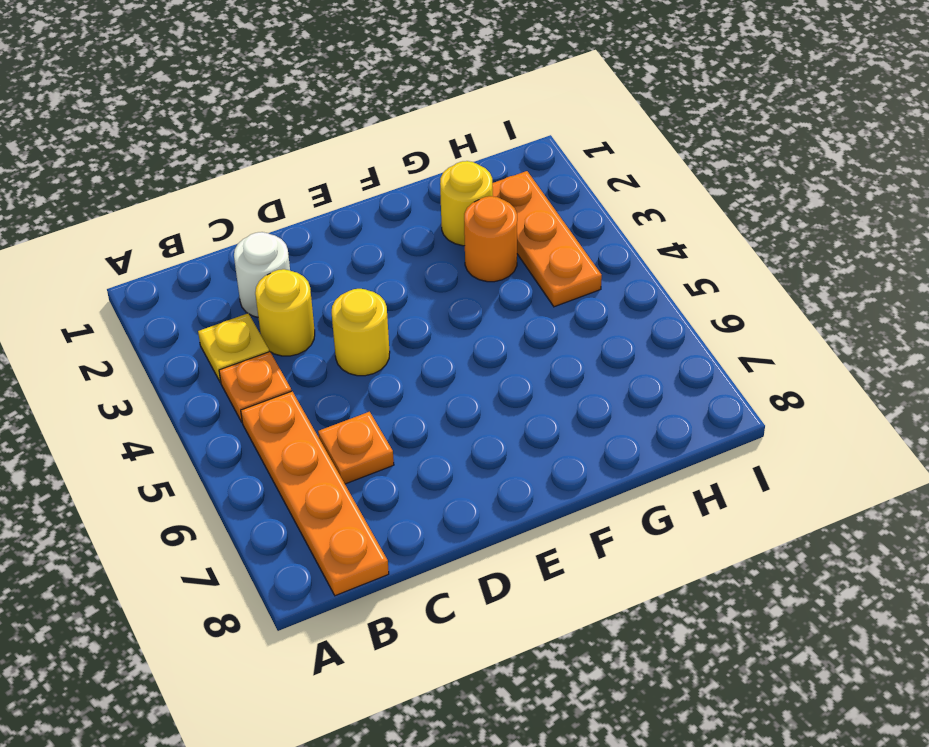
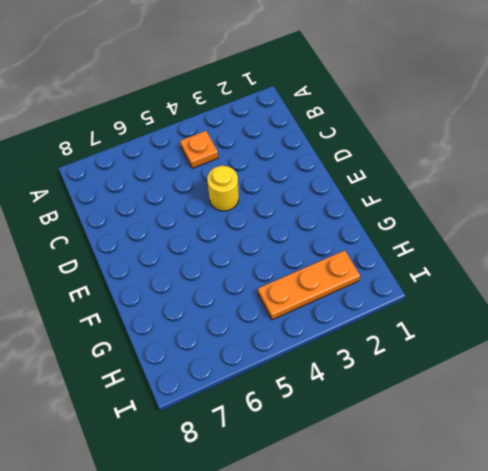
none -> yellow plate B3 level 1
none -> orange plate B5:B8 level 1

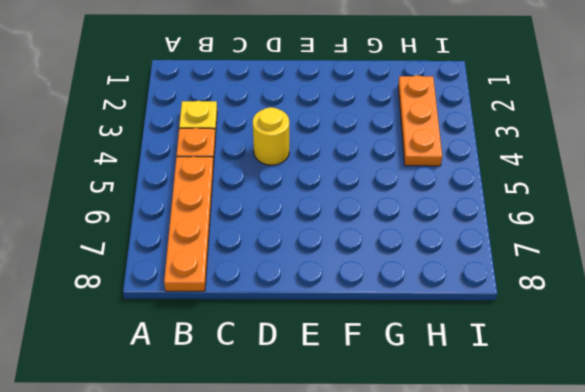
none -> white round brick C2 level 1
none -> yellow round brick C3 level 1

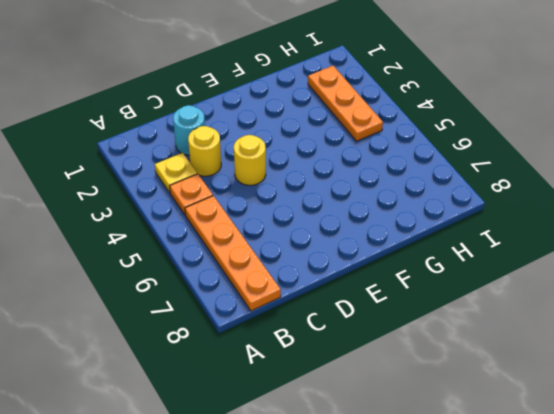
cyan round brick C2 level 1 -> white round brick C2 level 1
none -> orange plate C6 level 1
none -> yellow round brick G2 level 1

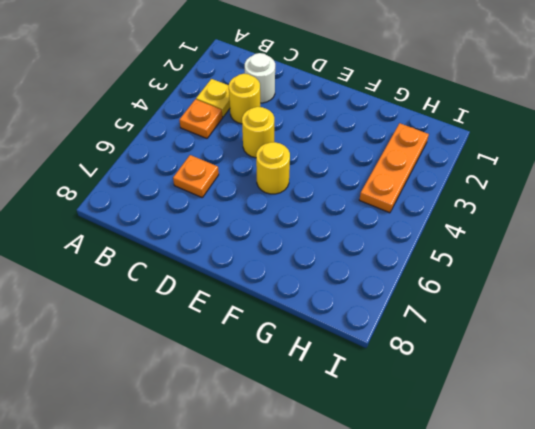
yellow round brick E5 level 1 -> yellow round brick G2 level 1
none -> orange plate B5:B8 level 1
none -> orange round brick G3 level 1

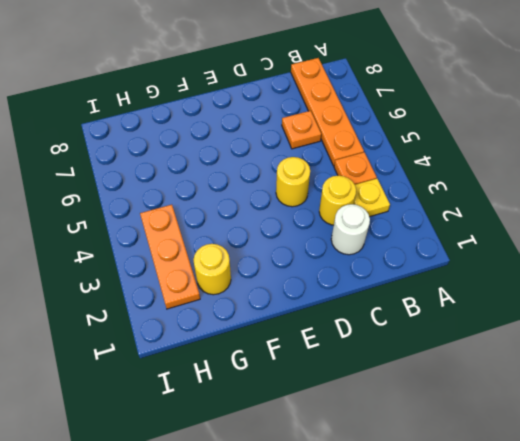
none -> orange round brick G3 level 1

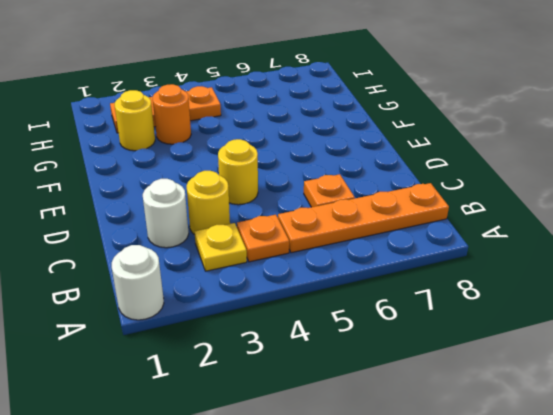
white round brick A1 level 1 -> none

